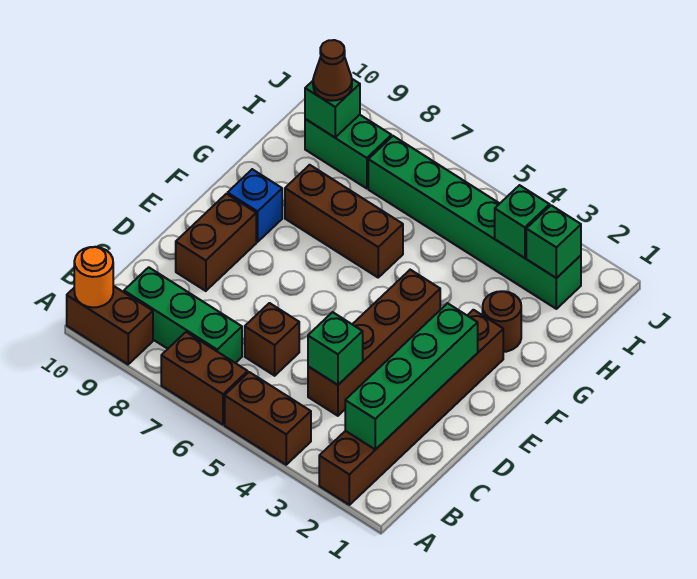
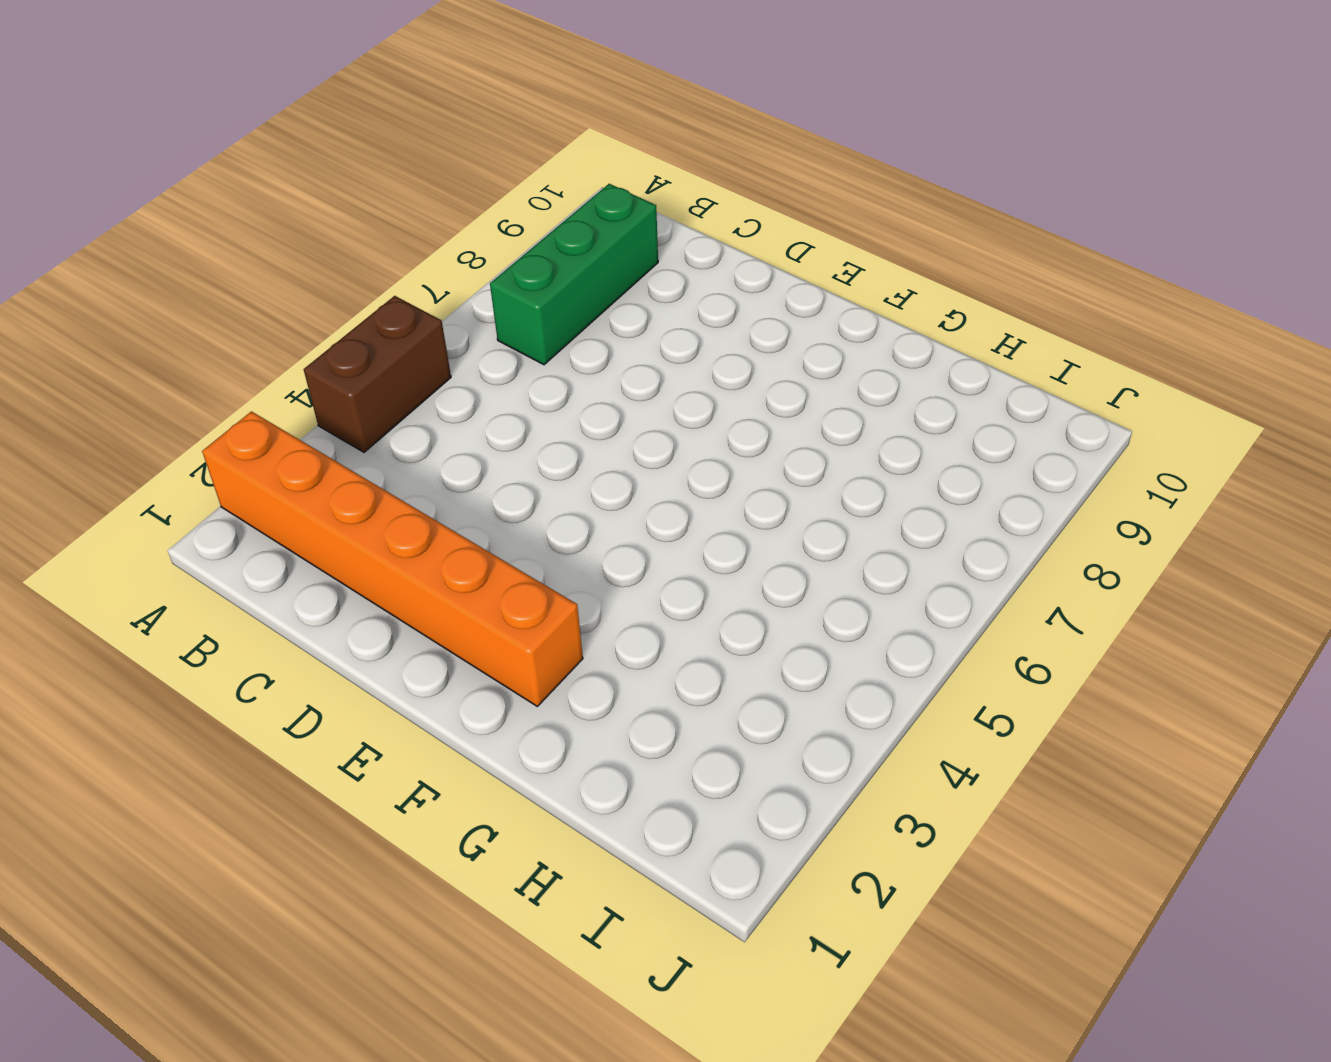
orange brick A2:F2 level 1 -> brown brick A2:F2 level 1
none -> brown brick A6:A7 level 1
none -> brown brick A9:A10 level 1
none -> brown brick C4:F4 level 1

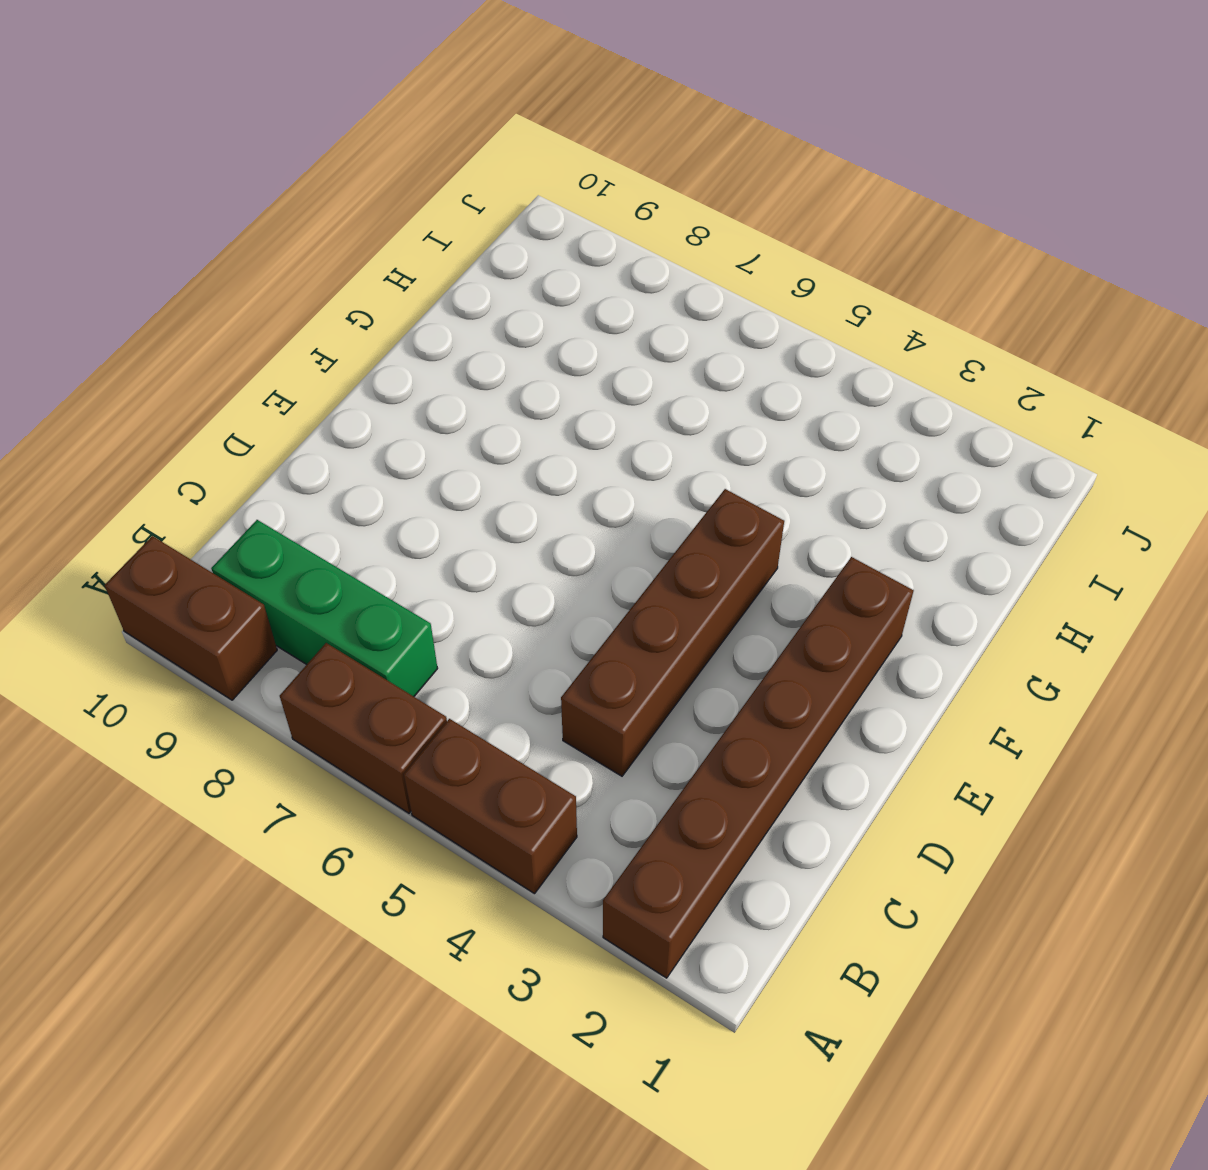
none -> brown brick C6 level 1
none -> brown brick D9:E9 level 1
none -> blue brick F9 level 1

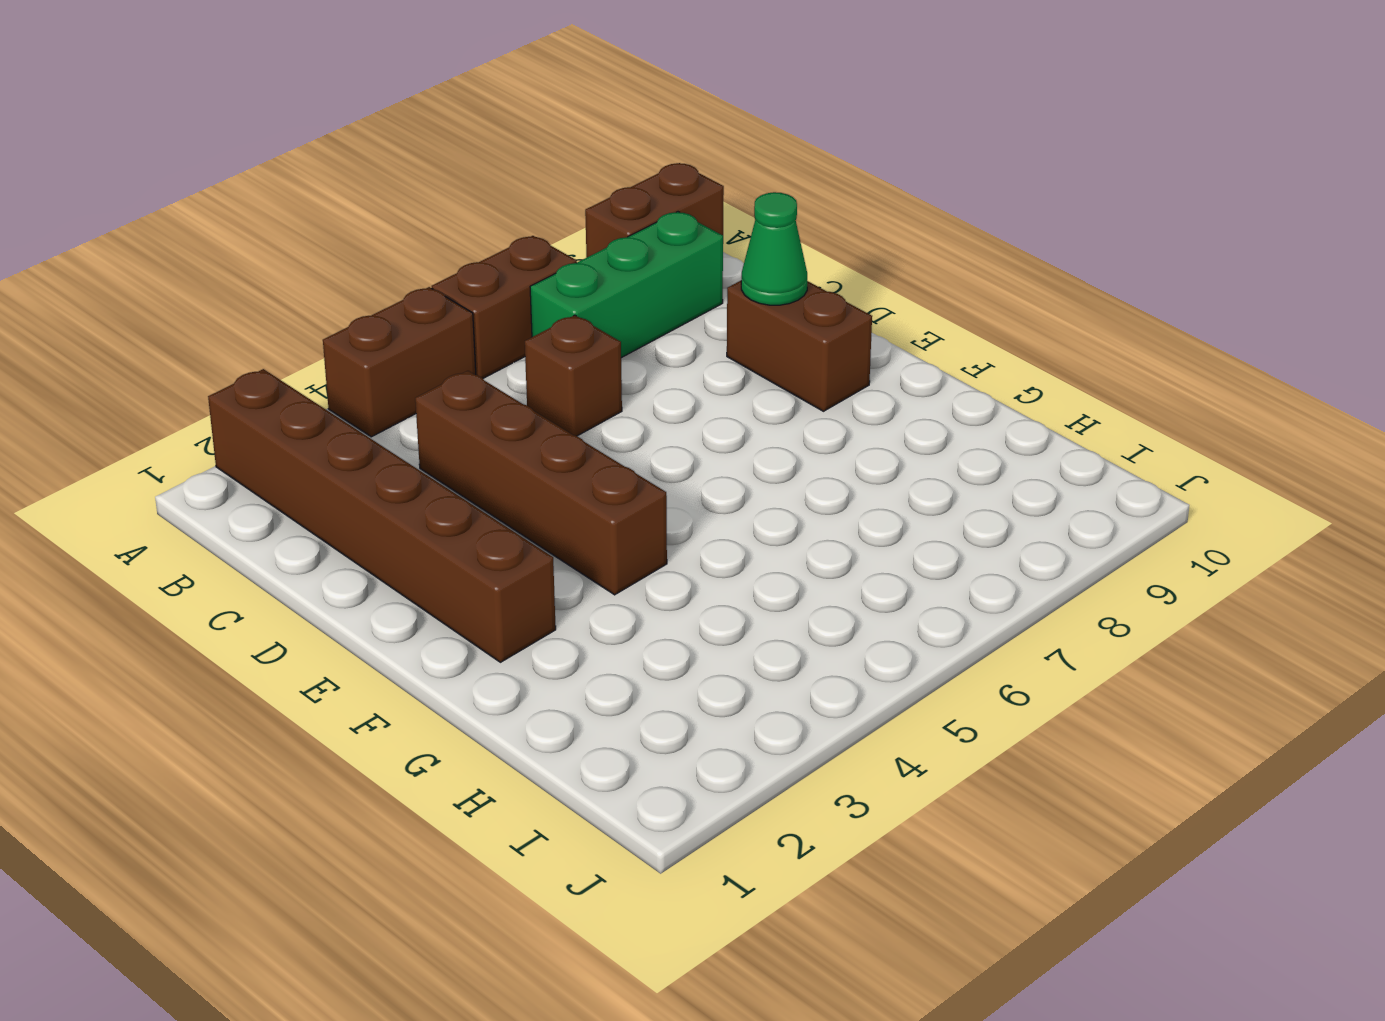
green cone D9 level 2 -> none
none -> blue brick F9 level 1
none -> brown round brick G2 level 1
none -> brown brick G6:G8 level 1

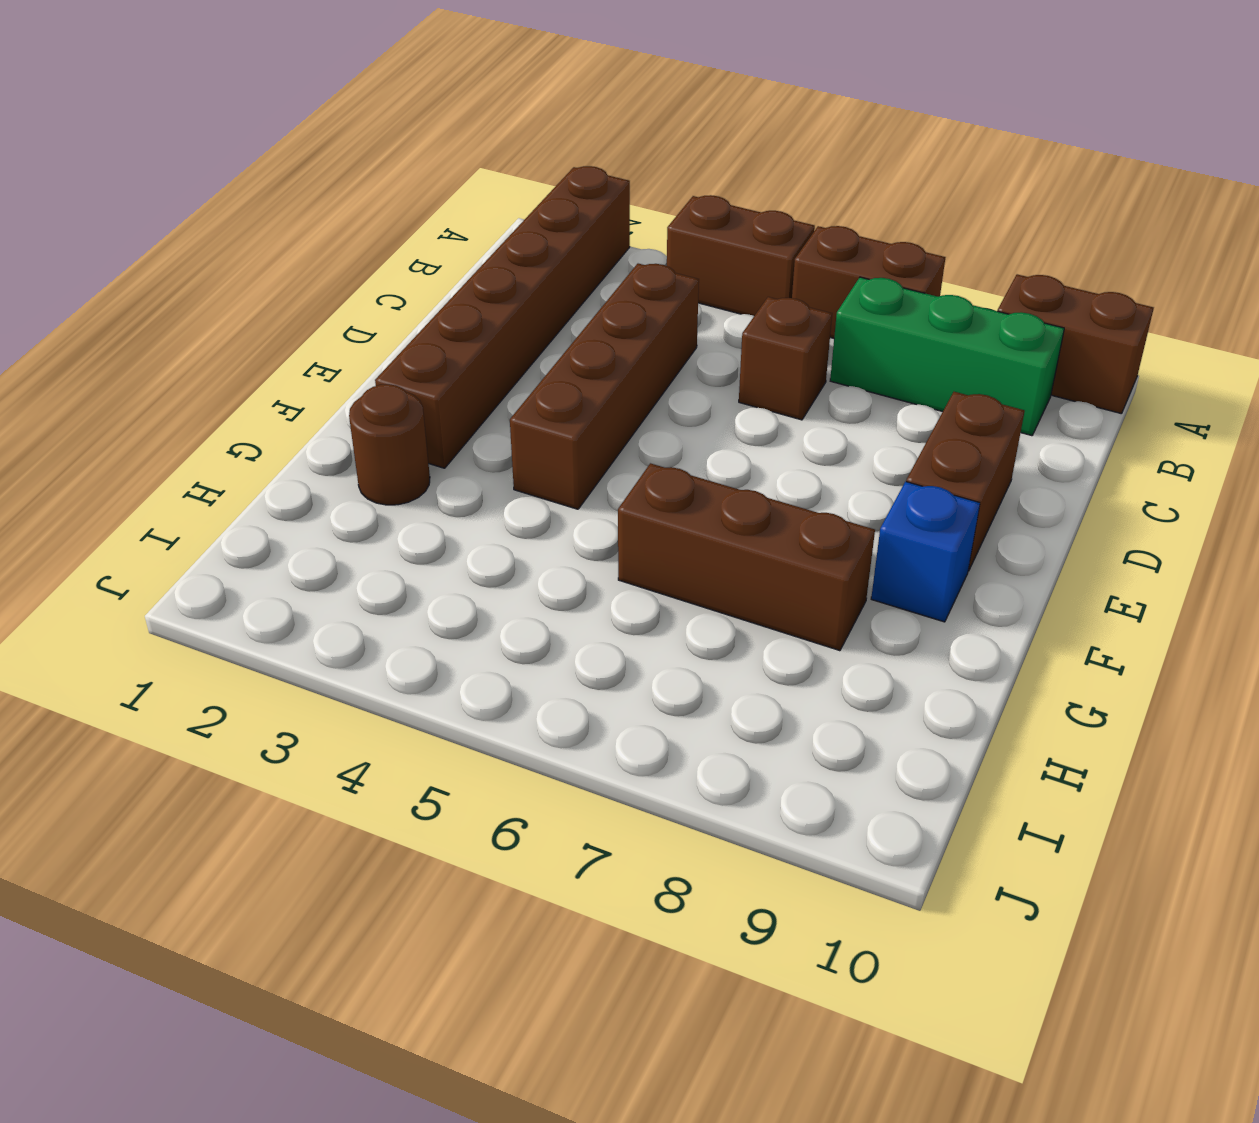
none -> green brick I2:I7 level 1
none -> green brick I8:I9 level 1
none -> orange round brick A10 level 2

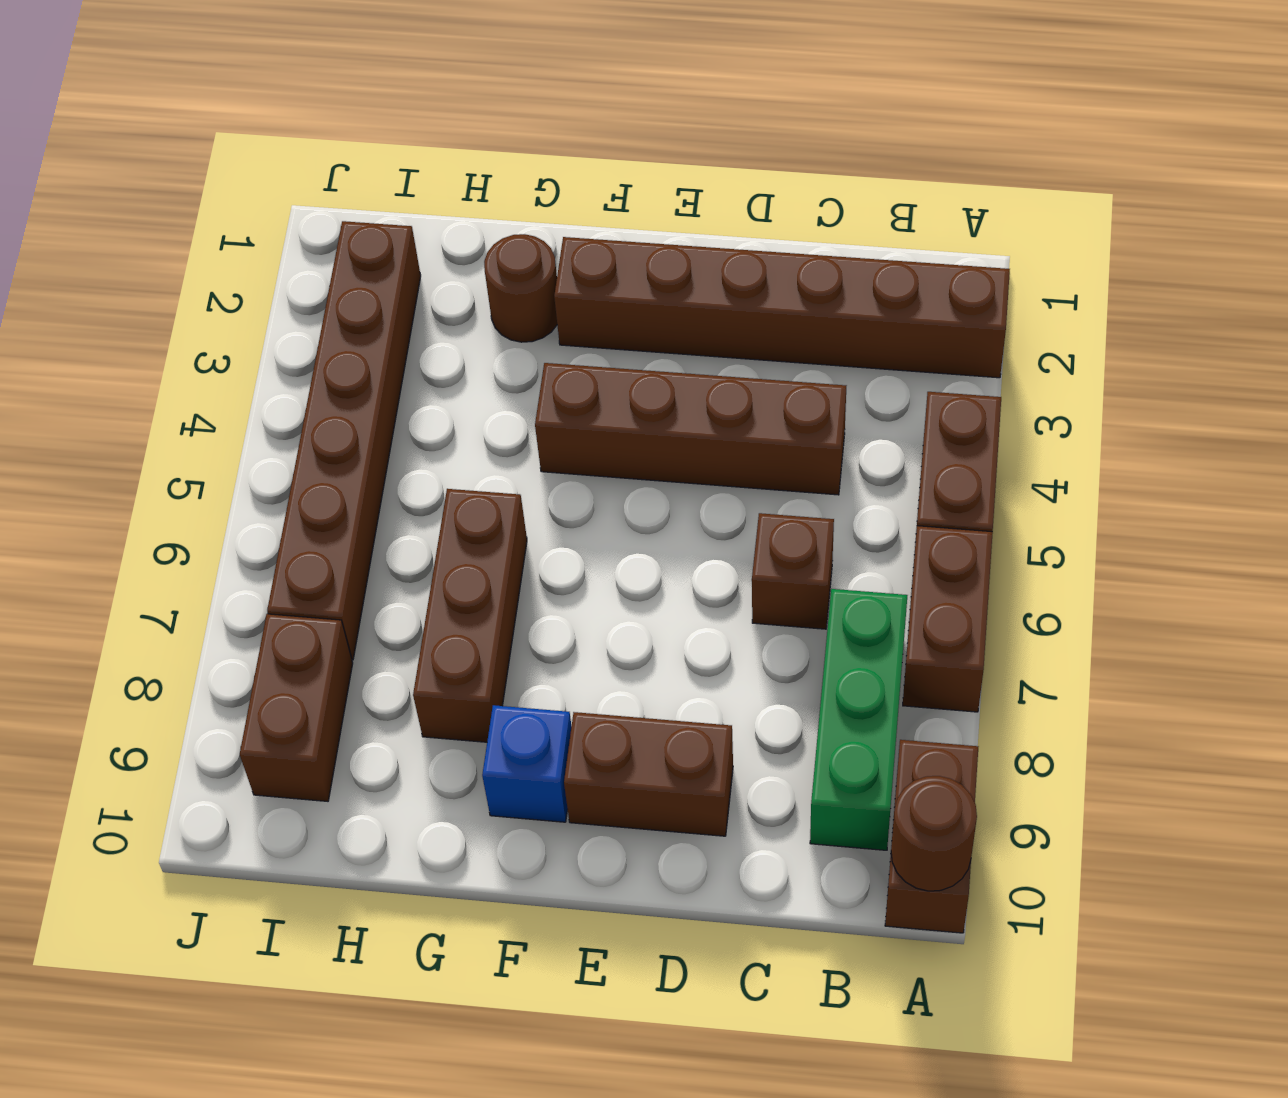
brown round brick A10 level 2 -> orange round brick A10 level 2
brown brick I2:I7 level 1 -> green brick I2:I7 level 1
brown brick I8:I9 level 1 -> green brick I8:I9 level 1
none -> green brick B2:E2 level 2
none -> green brick C4 level 2
none -> green brick I2 level 2

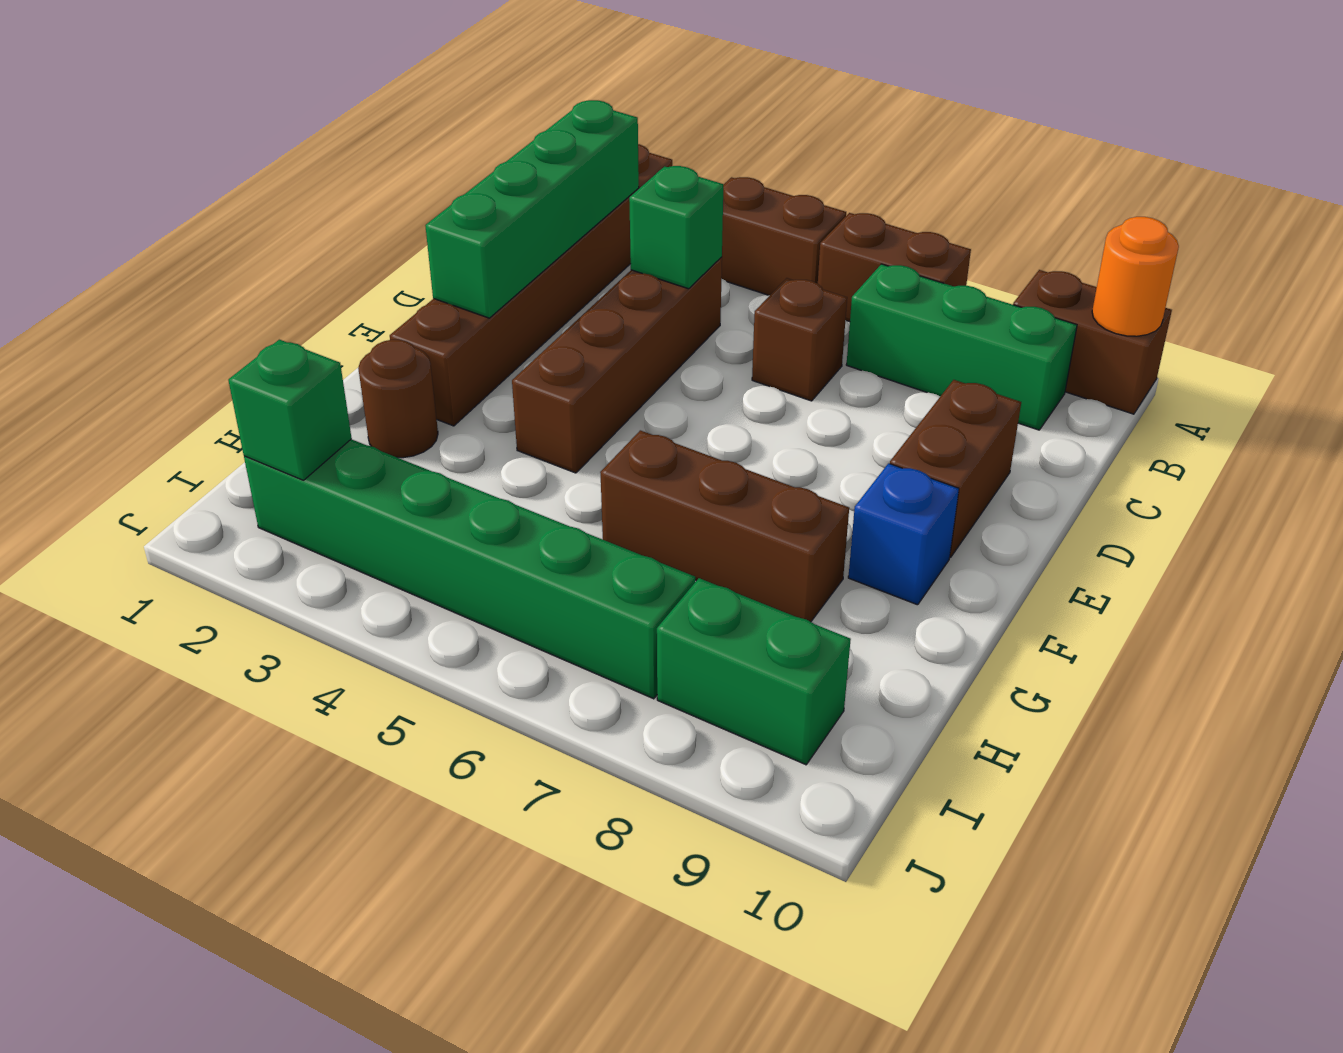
none -> green brick I3 level 2
none -> green brick I9 level 2
none -> brown cone I9 level 3

